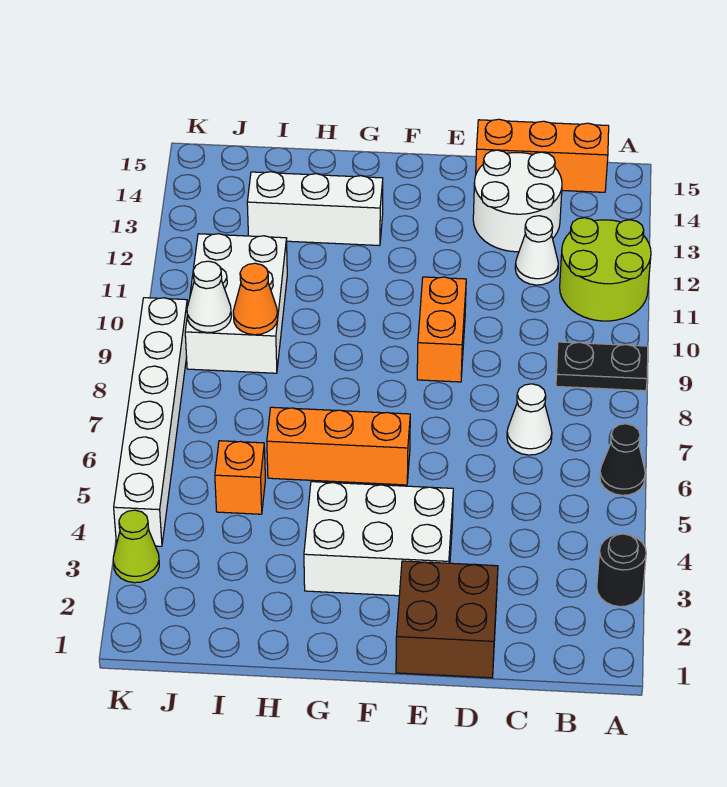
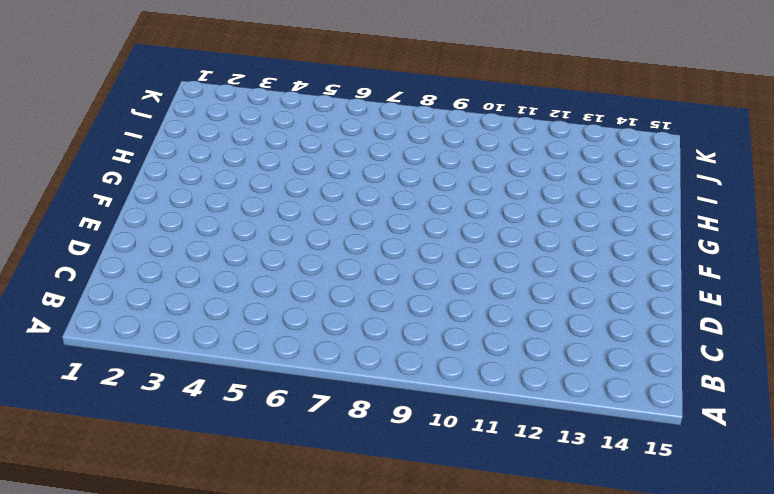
none -> black round brick A3 level 1
none -> black cone A6 level 1
none -> black plate A9:B9 level 1

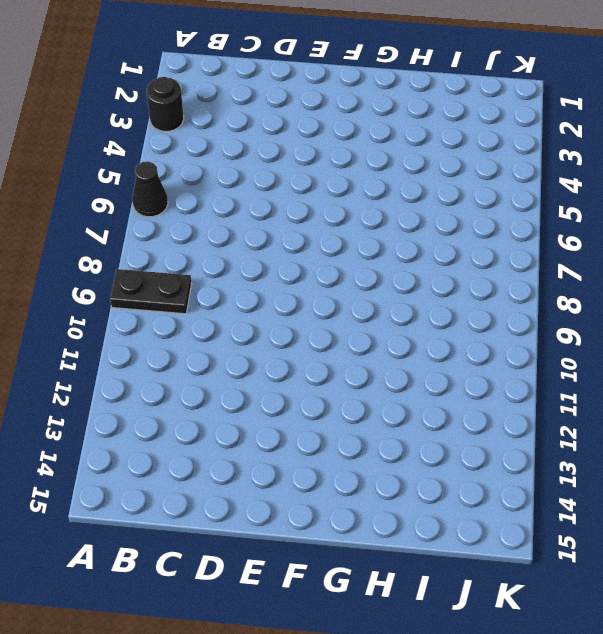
none -> lime round brick A11:B12 level 1
none -> orange brick B15:D15 level 1
none -> white cone C7 level 1

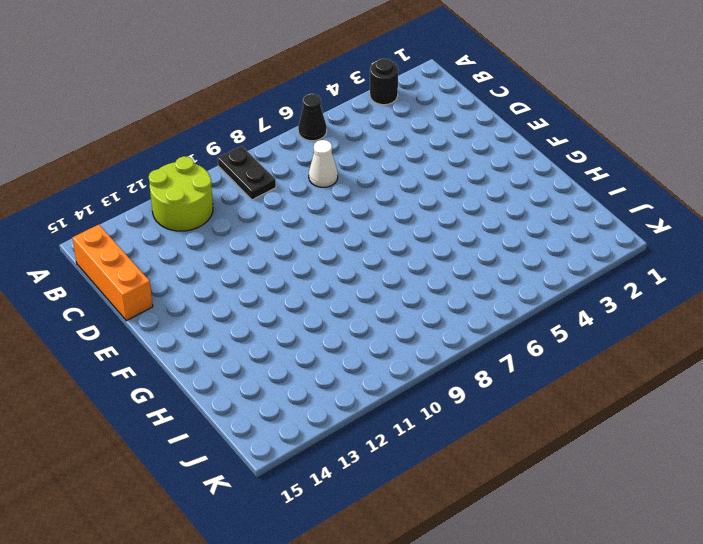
none -> white cone C12 level 1
none -> white round brick C13:D14 level 1
none -> brown brick D1:E2 level 1

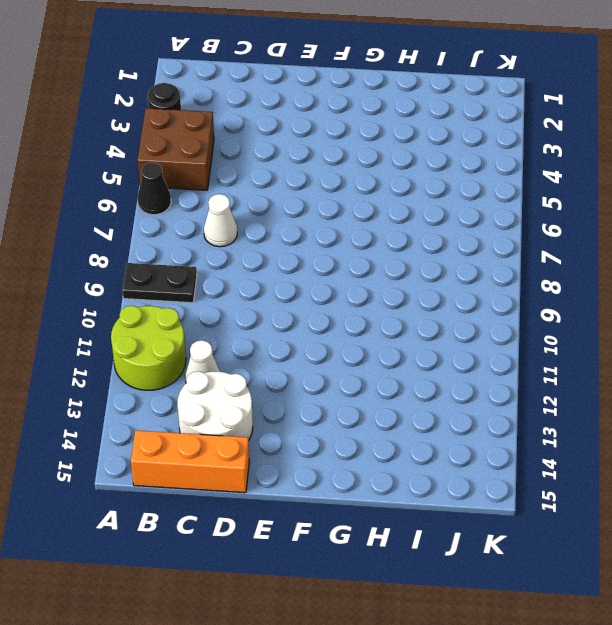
brown brick A4:B5 level 1 -> brown brick D1:E2 level 1
none -> white brick E3:G4 level 1
none -> orange brick E9:E10 level 1
none -> orange brick F6:H6 level 1

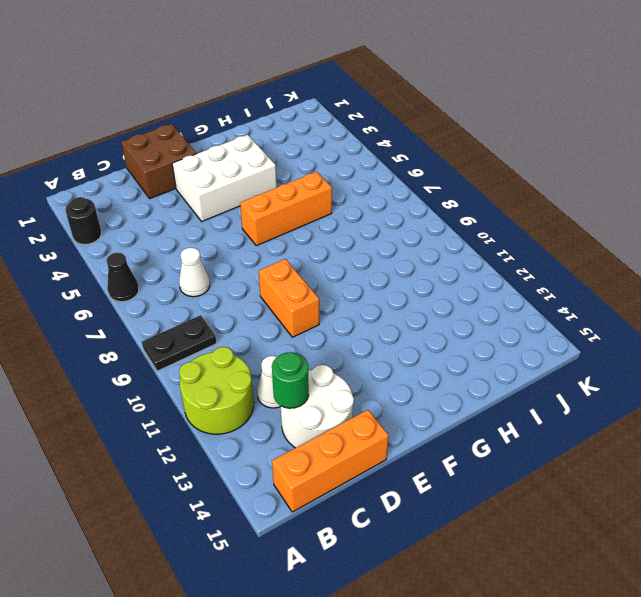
green round brick C13 level 2 -> none
none -> white brick G13:I13 level 1
none -> orange brick I5 level 1
none -> white brick I9:J11 level 1

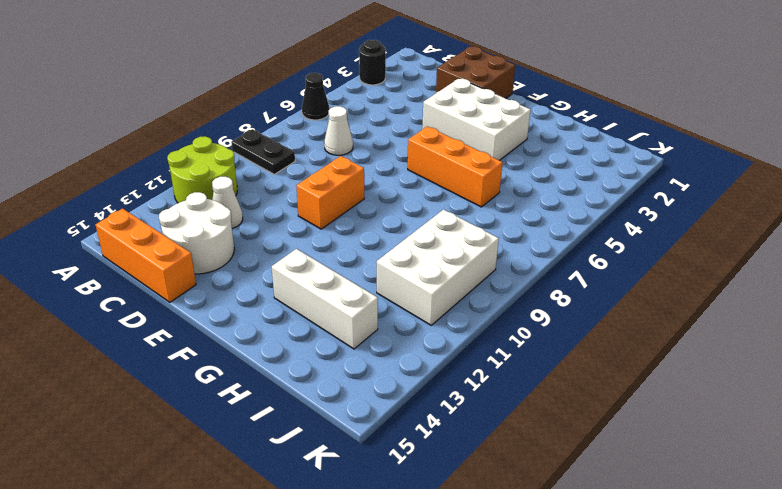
none -> orange brick I5 level 1
none -> lime cone K3 level 1
none -> white brick K4:K9 level 1

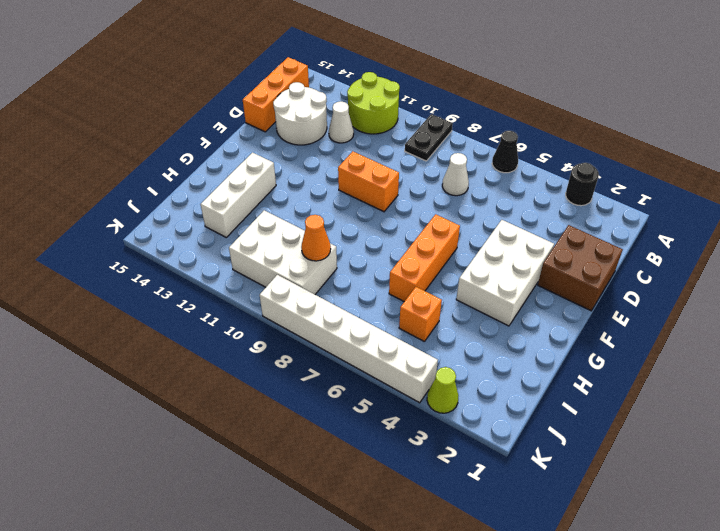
none -> white cone J9 level 2

